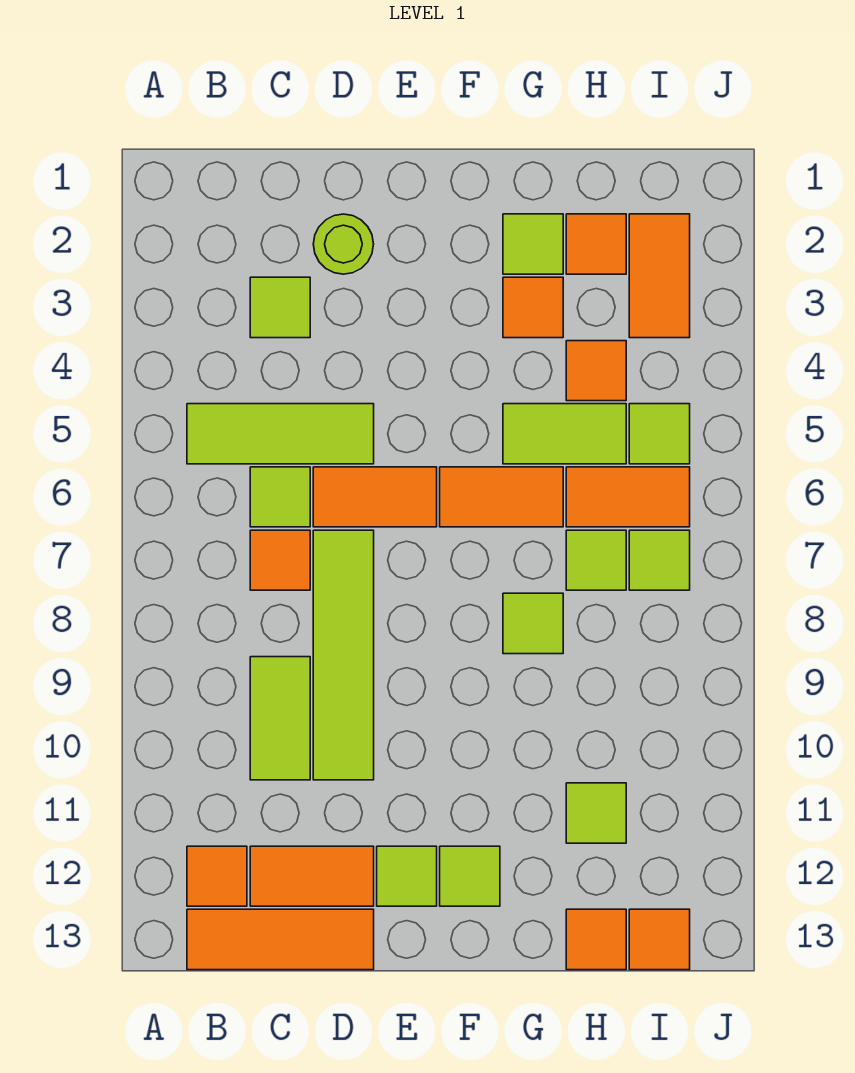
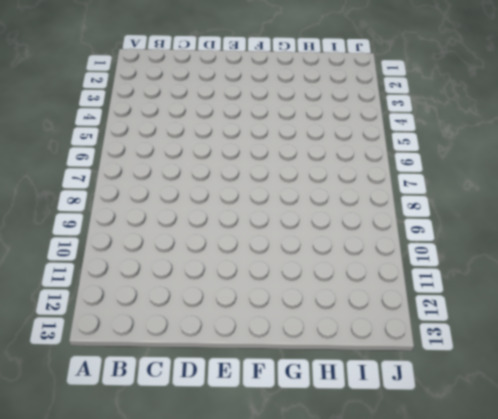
none -> lime tile B5:D5 level 1
none -> orange tile B12 level 1
none -> orange tile B13:D13 level 1

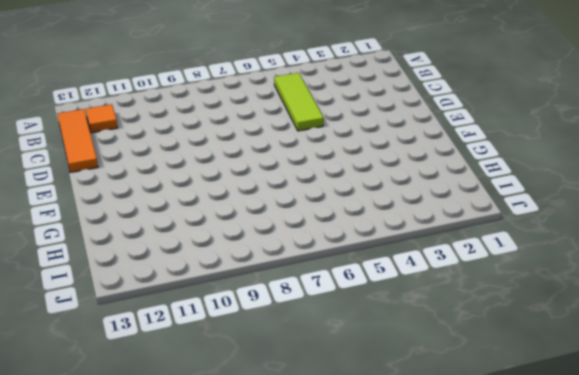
none -> lime tile C3 level 1
none -> lime tile C6 level 1
none -> orange tile C7 level 1

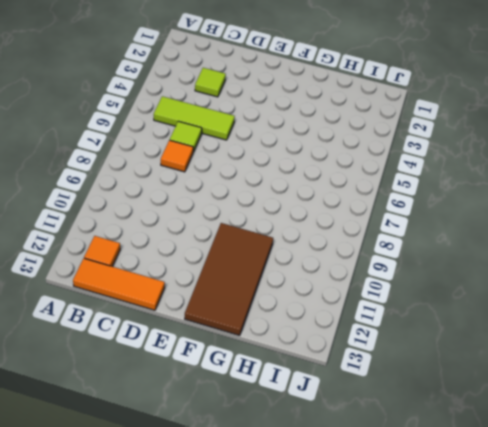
brown tile F10:G13 level 1 -> lime tile F12 level 1
none -> lime tile C9:C10 level 1
none -> orange tile C12:D12 level 1
none -> lime round brick D2 level 1

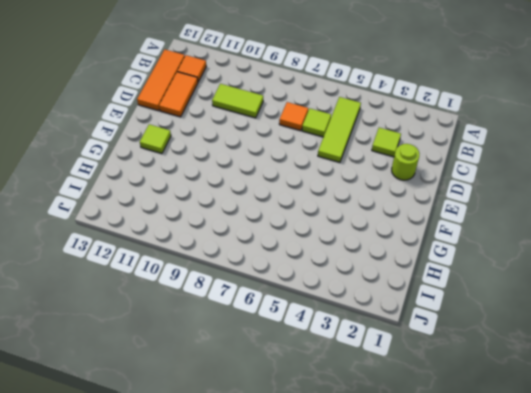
none -> orange tile D6:E6 level 1
none -> lime tile D7:D10 level 1
none -> lime tile E12 level 1

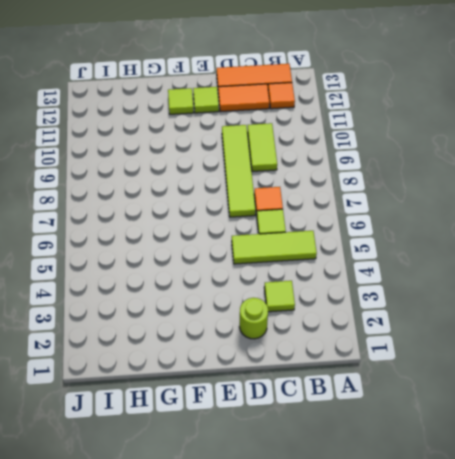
none -> orange tile D6:E6 level 1
none -> orange tile F6:G6 level 1
none -> lime tile G2 level 1

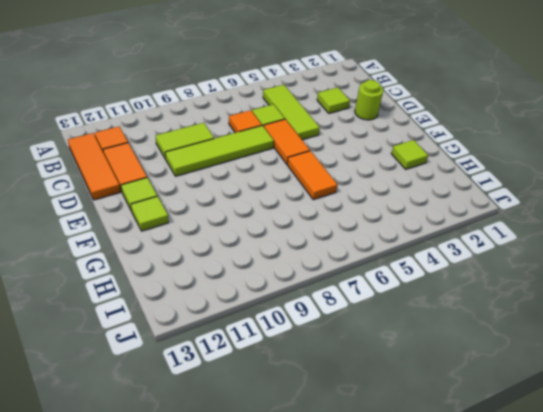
none -> orange tile G3 level 1
none -> lime tile G5:H5 level 1
none -> lime tile G8 level 1

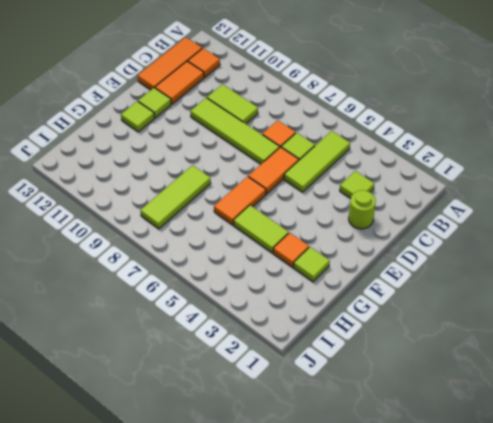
lime tile G4:G5 level 1 -> lime tile G5:H5 level 1
lime tile G8:I8 level 1 -> lime tile G8 level 1
none -> orange tile H2 level 1
none -> orange tile H4 level 1
none -> orange tile H6:I6 level 1

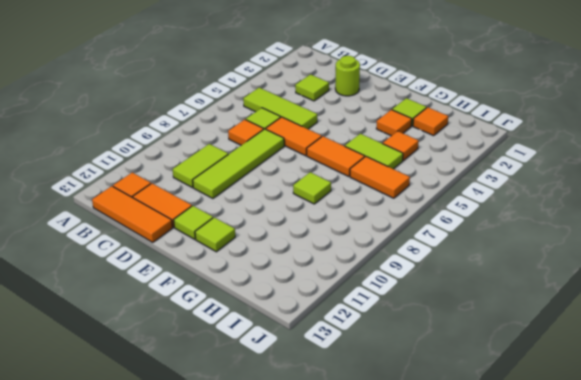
none -> lime tile H7 level 1
none -> lime tile H11 level 1
none -> orange tile H13 level 1

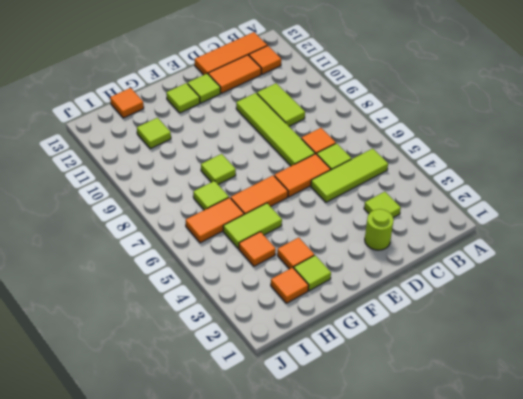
none -> orange tile I2:I3 level 1
none -> lime tile I5 level 1
none -> lime tile I7 level 1

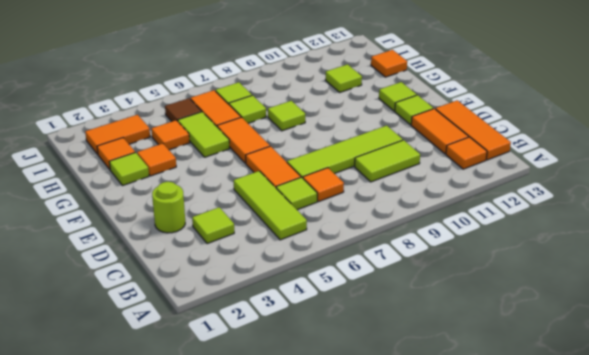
brown tile I5 level 1 -> lime tile I5 level 1
none -> orange tile I13 level 1

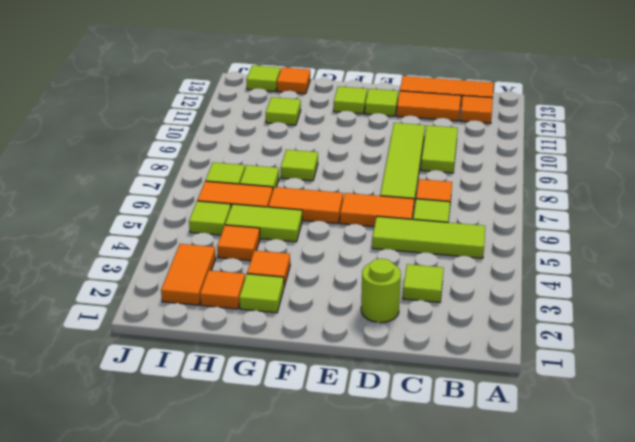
lime tile I13 level 1 -> orange tile I13 level 1

